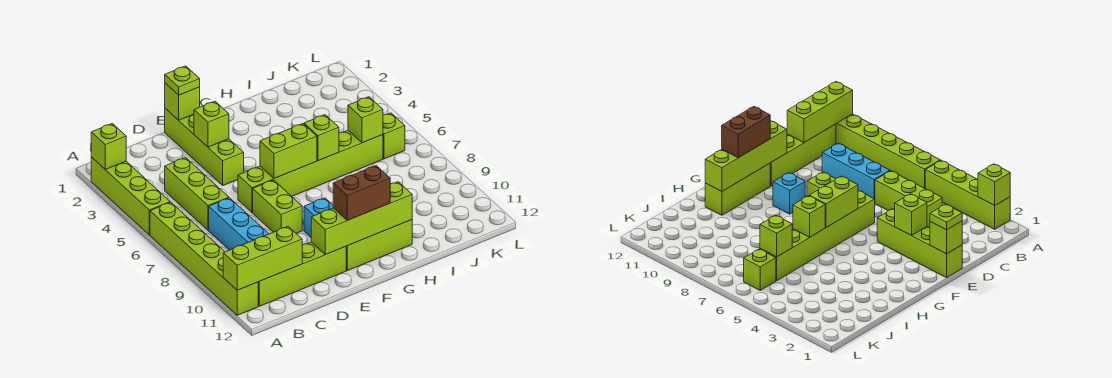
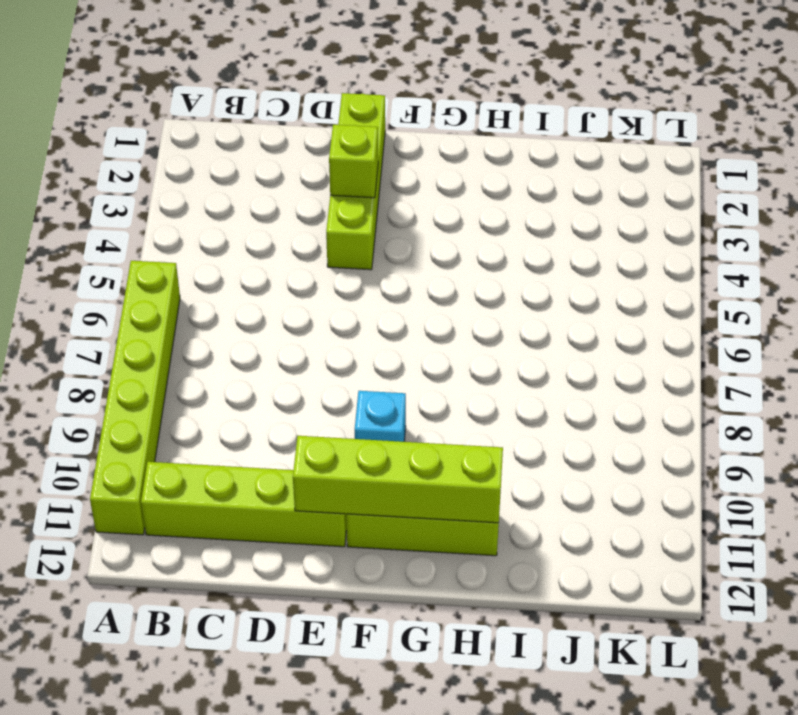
none -> lime brick A2:A5 level 1
none -> lime brick C4:C6 level 1
none -> cyan brick C7:C9 level 1

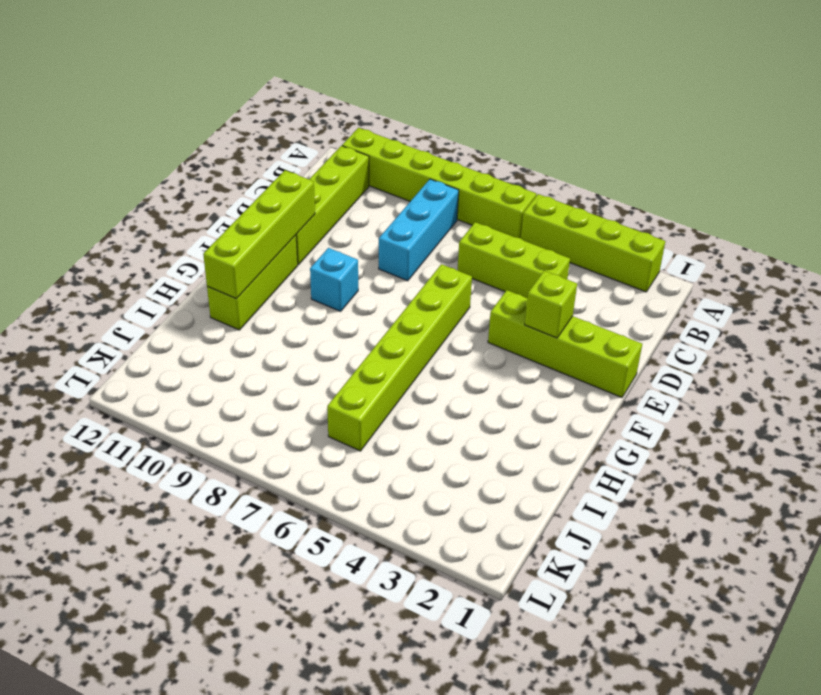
cyan brick B8:D8 level 1 -> cyan brick C7:C9 level 1
none -> lime brick E7:E8 level 1
none -> lime brick K6 level 1
none -> lime brick A2 level 2

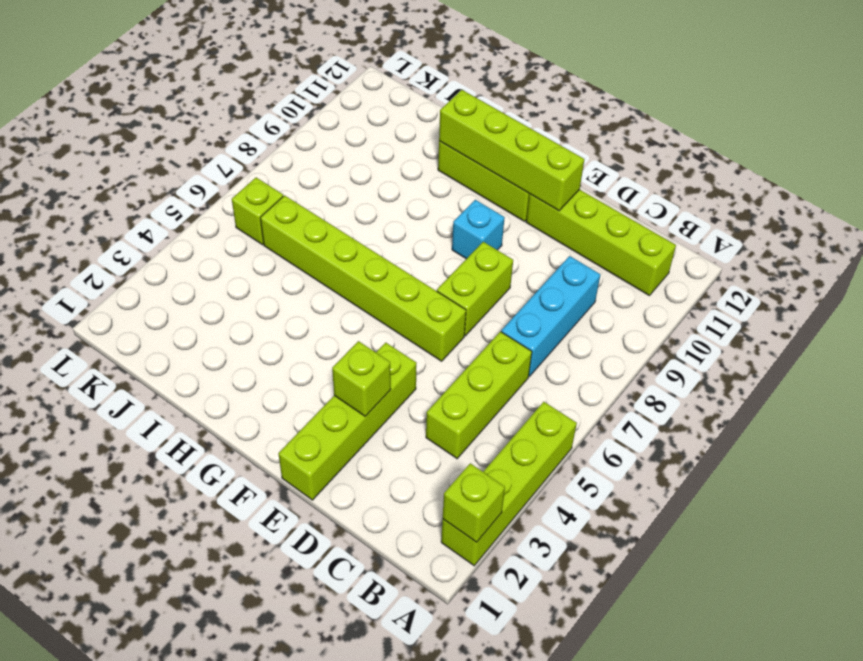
none -> lime brick A6:A11 level 1
none -> lime brick A11:C11 level 2
none -> lime brick E1 level 2

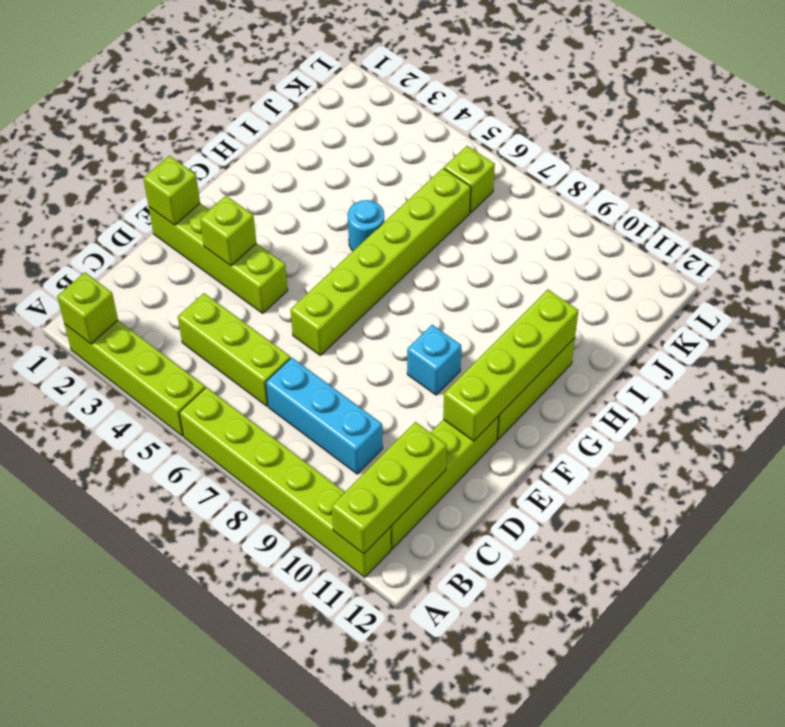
cyan round brick H5 level 1 -> none
none -> lime brick E7:E8 level 1
none -> lime brick F6:G6 level 2
none -> lime brick H6 level 2

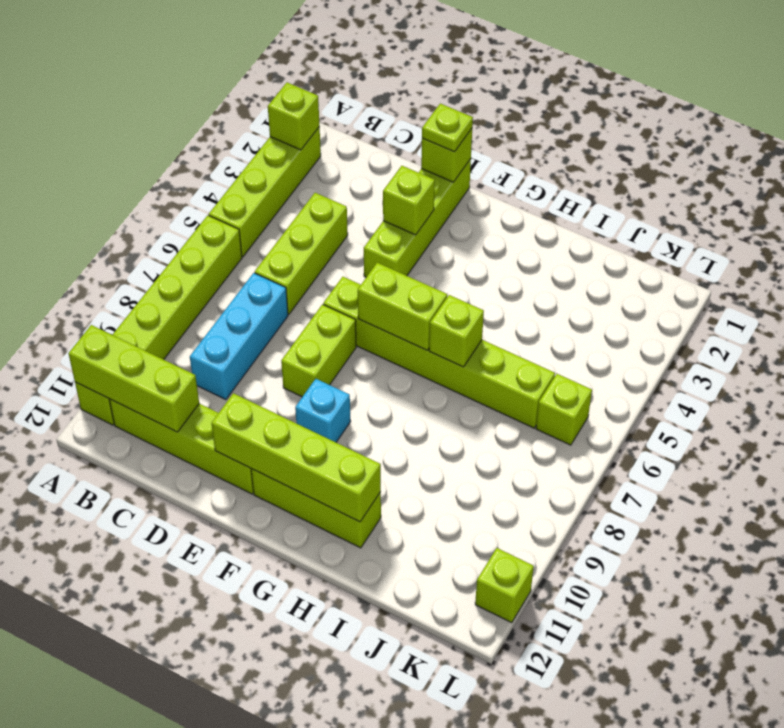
lime brick L11 level 1 -> lime brick J6 level 2
none -> brown brick F11:G11 level 3

